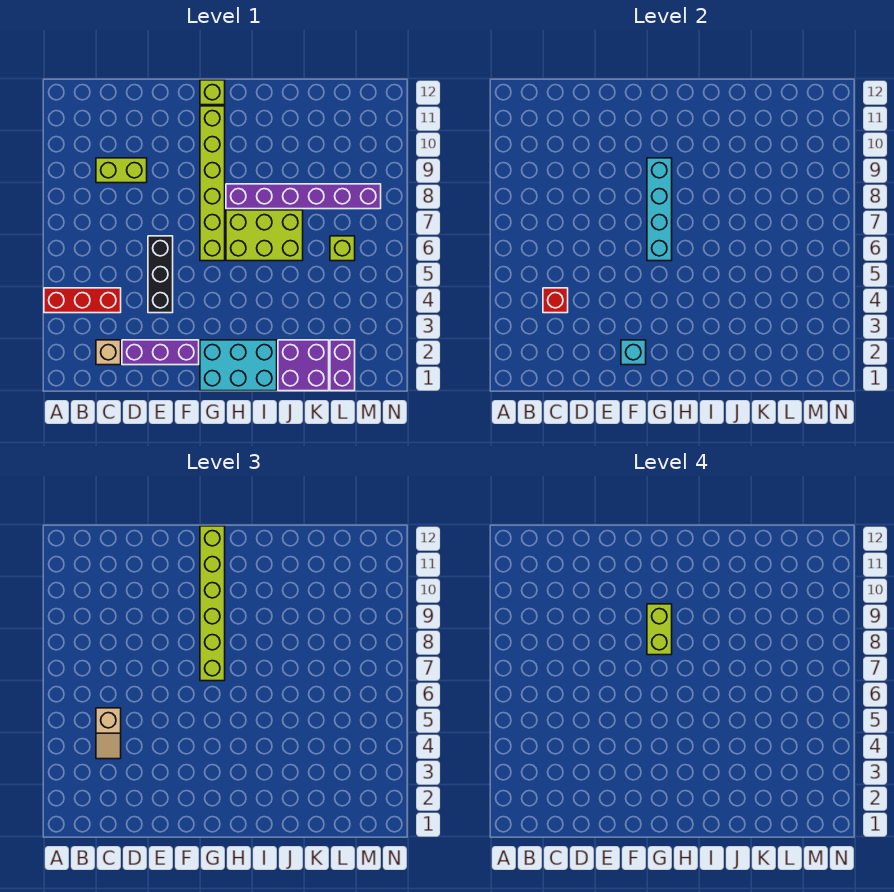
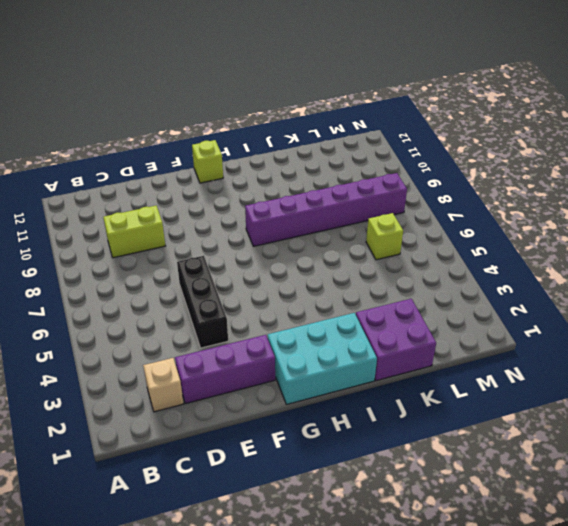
none -> red brick A4:C4 level 1
none -> lime brick G6:G11 level 1
none -> lime brick H6:J7 level 1

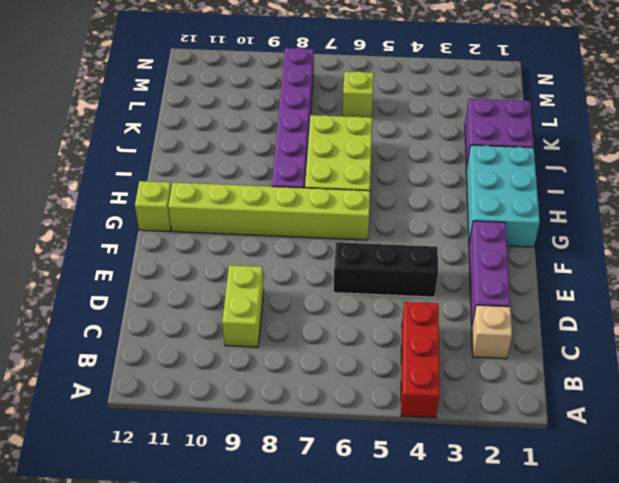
none -> purple brick L1:L2 level 1
none -> red brick C4 level 2
none -> cyan brick F2 level 2

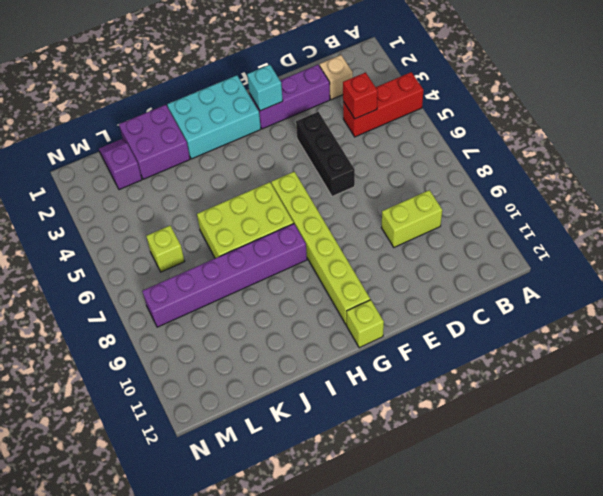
purple slope L1:L2 level 1 top 2 -> purple brick L1:L2 level 1
none -> cyan brick G6:G9 level 2
none -> tan slope C4:C5 level 3 top 5
none -> lime brick G7:G12 level 3

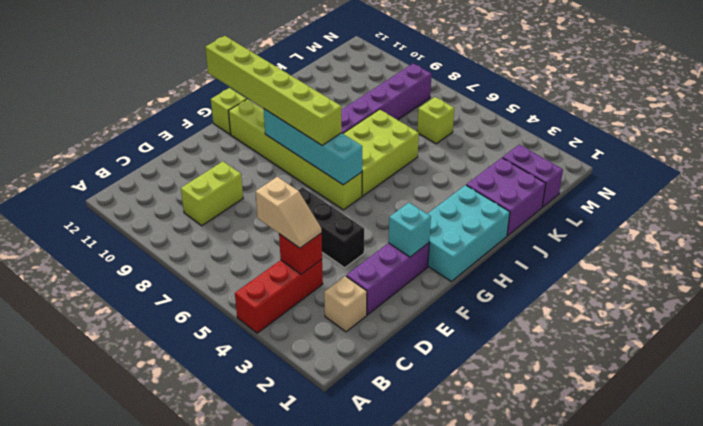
none -> lime brick G8:G9 level 4

